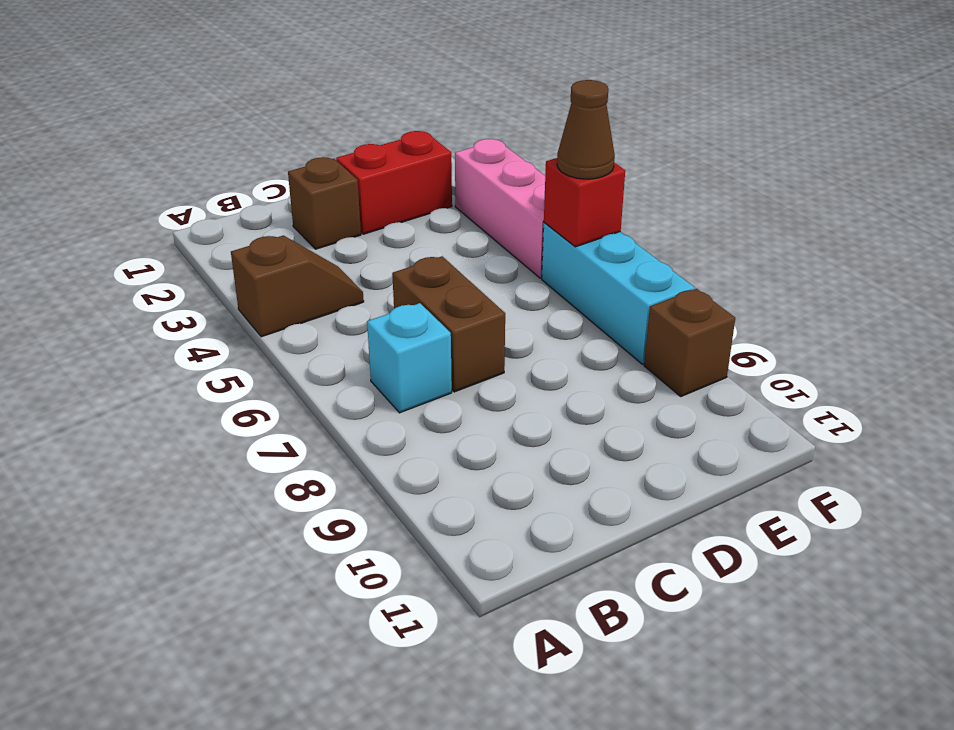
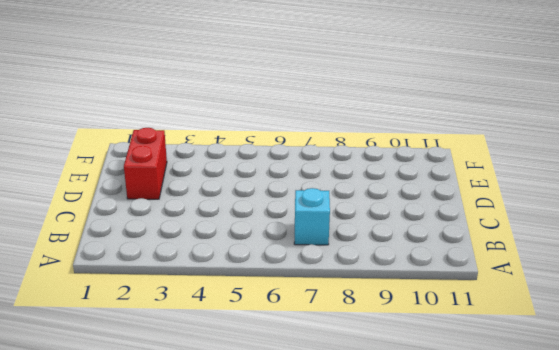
none -> brown slope A4:B4 level 1 top A
none -> brown brick C2 level 1

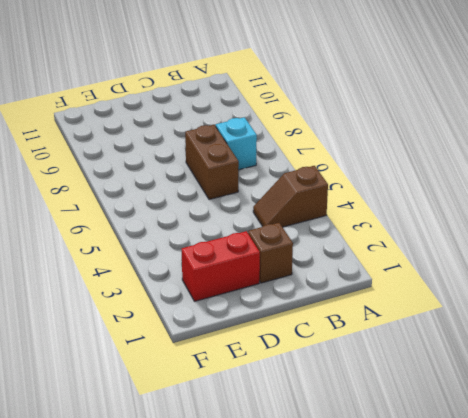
none -> pink brick F3:F5 level 1
none -> cyan brick F6:F8 level 1

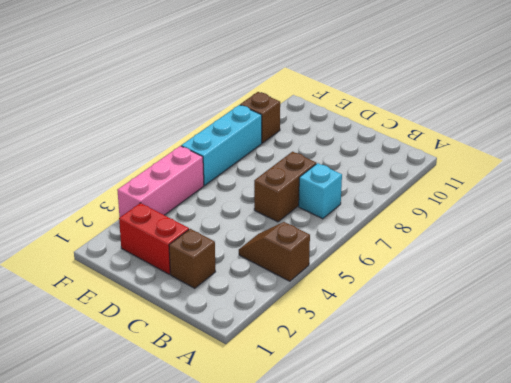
none -> red brick F6 level 2
none -> brown cone F6 level 3

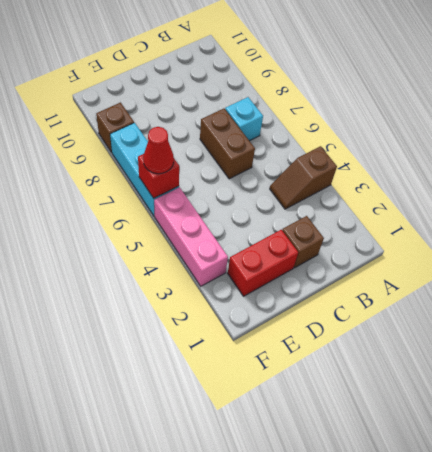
red cone F6 level 3 -> brown cone F6 level 3

